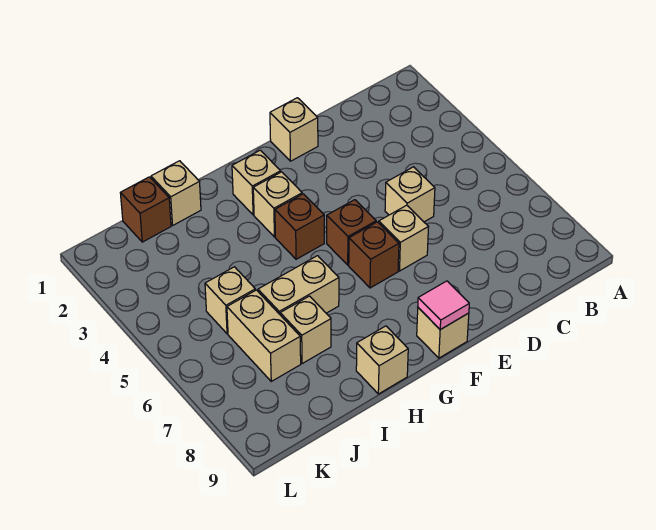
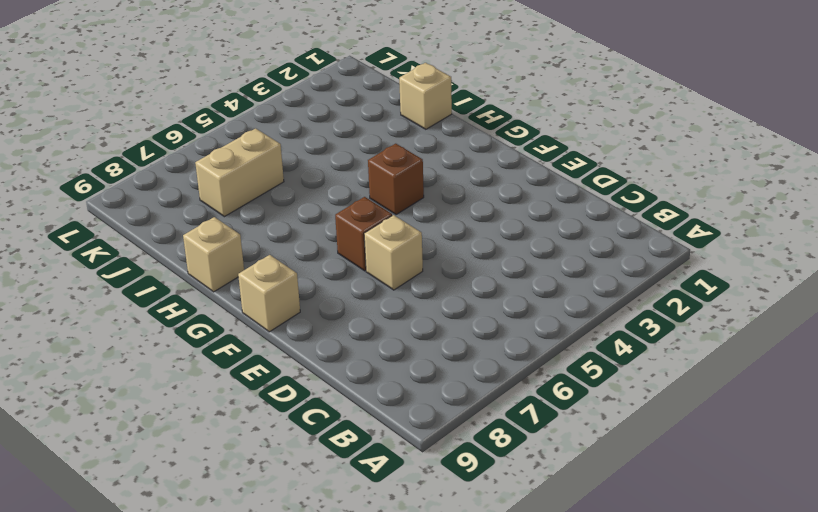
none -> tan brick D5 level 1
none -> tan brick E1 level 1
none -> brown brick F5 level 1

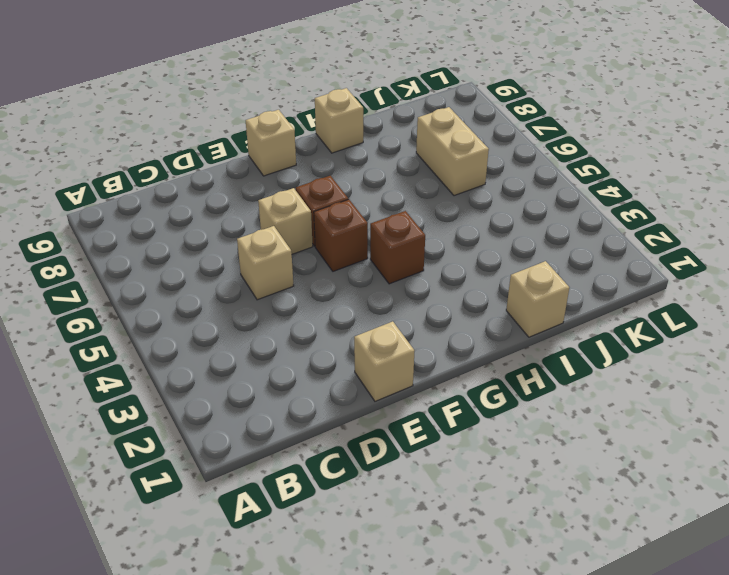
none -> tan brick G2 level 1
none -> tan brick G3 level 1
none -> tan brick H6:I6 level 1

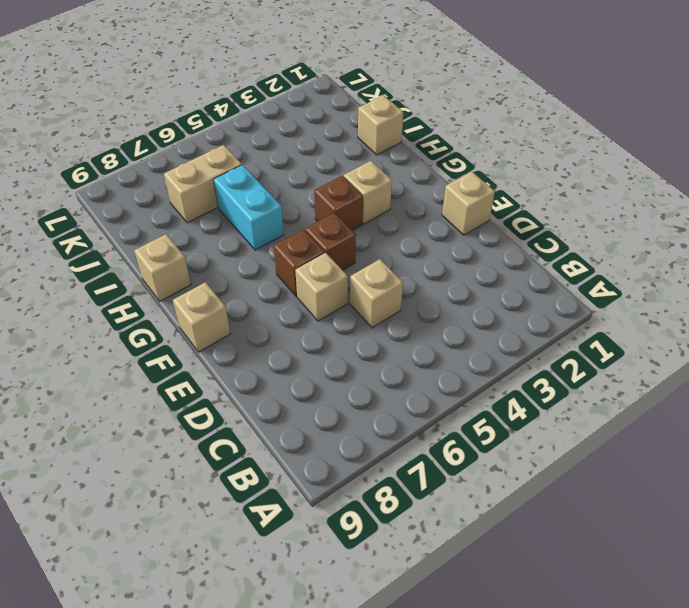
cyan brick H6:I6 level 1 -> tan brick H6:I6 level 1
none -> tan brick G2 level 1
none -> tan brick I7 level 1
none -> brown brick J1 level 1

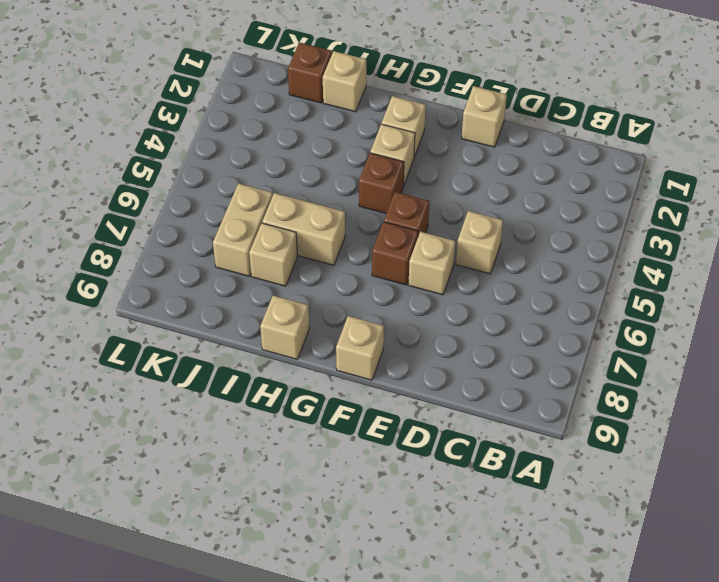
none -> tan brick J5 level 1
none -> pink tile F9 level 2

